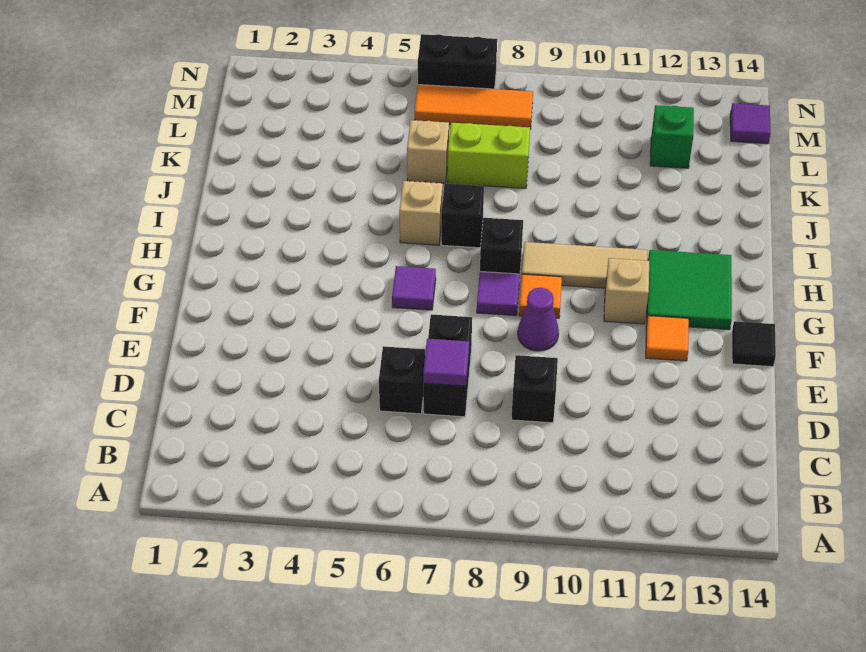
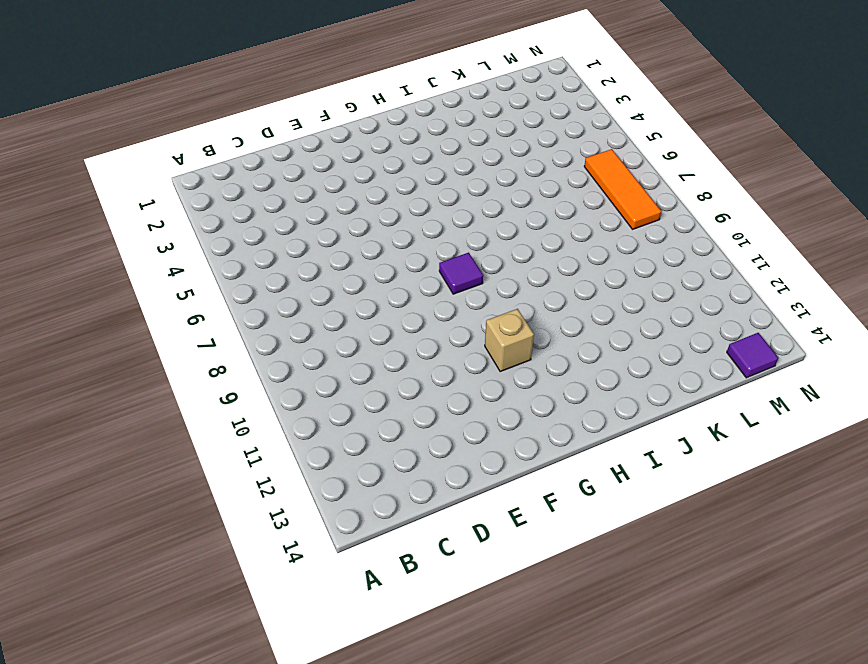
none -> black brick D6 level 1
none -> black brick D7:E7 level 1
none -> black brick D9 level 1

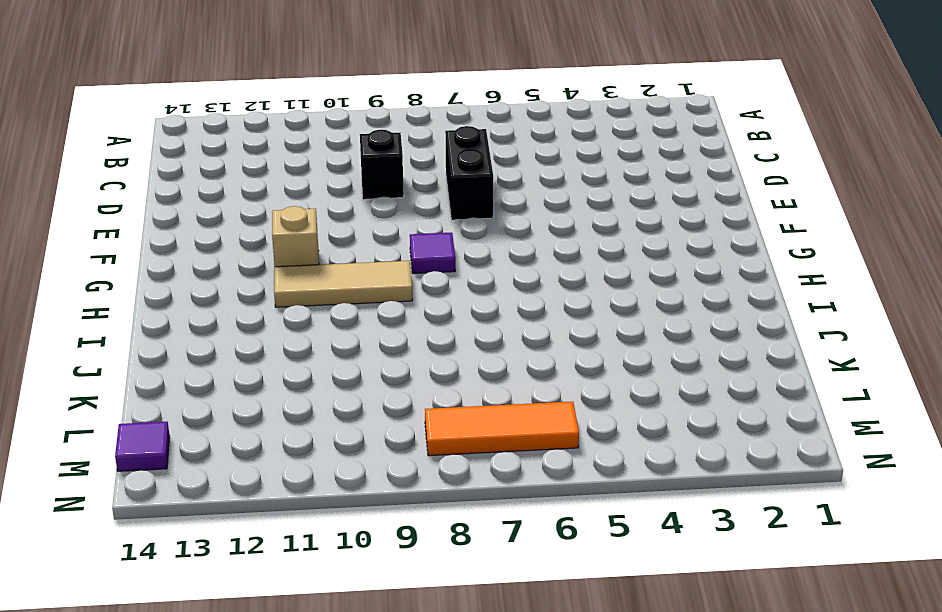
none -> black brick D6 level 1
none -> purple cone F9 level 1
none -> orange tile F12 level 1

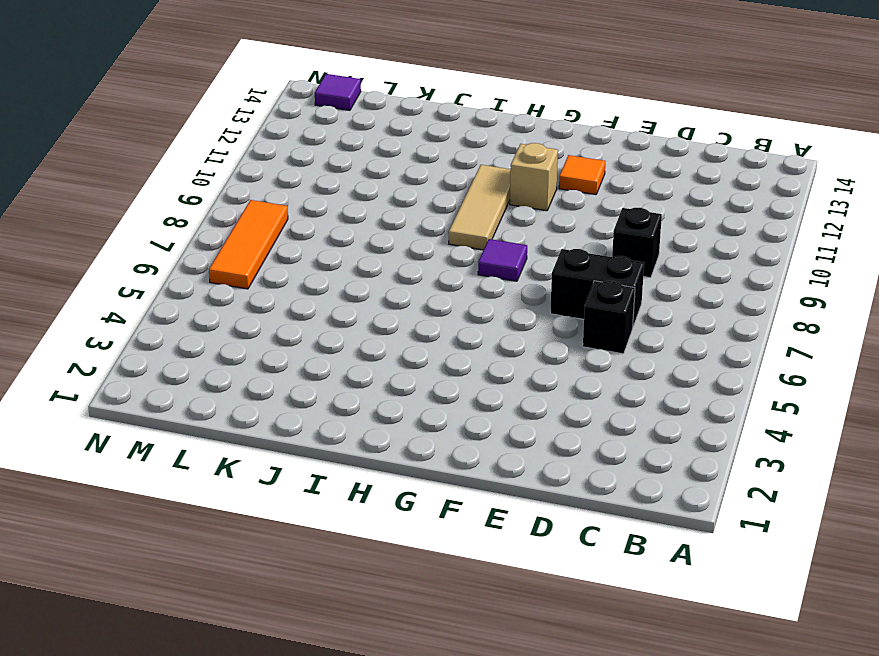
none -> purple cone F9 level 1
none -> black tile F14 level 1
none -> purple tile G6 level 1

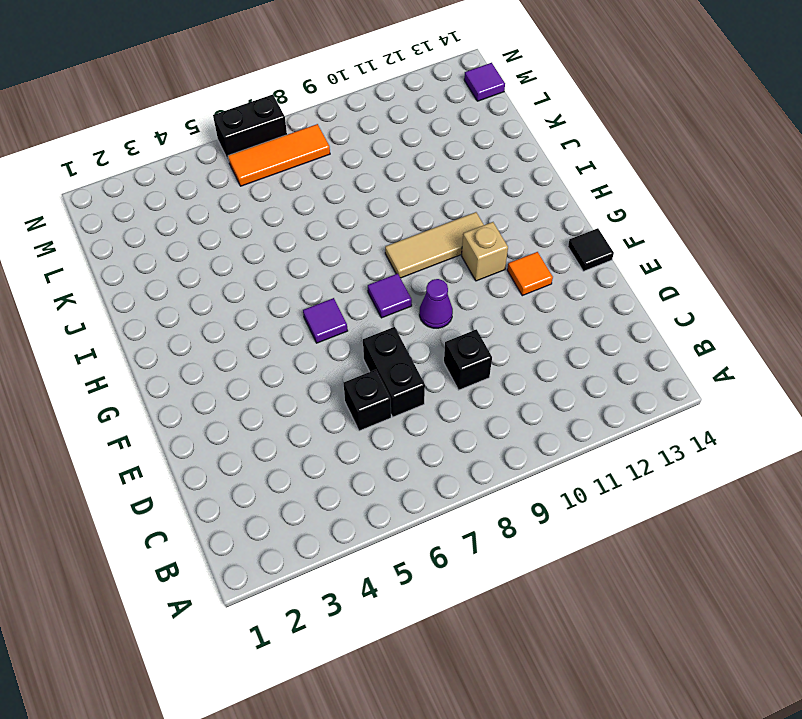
none -> orange tile G9 level 1
none -> green tile G12:H13 level 1
none -> black brick H8 level 1

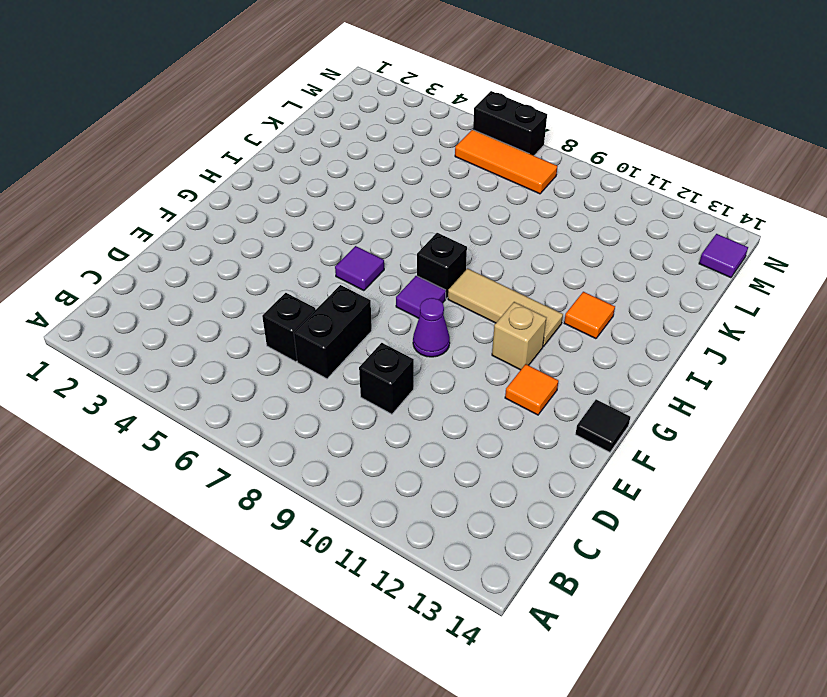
orange tile I12 level 1 -> orange tile G9 level 1
none -> green tile G12:H13 level 1
none -> tan brick I6 level 1
none -> black brick I7 level 1

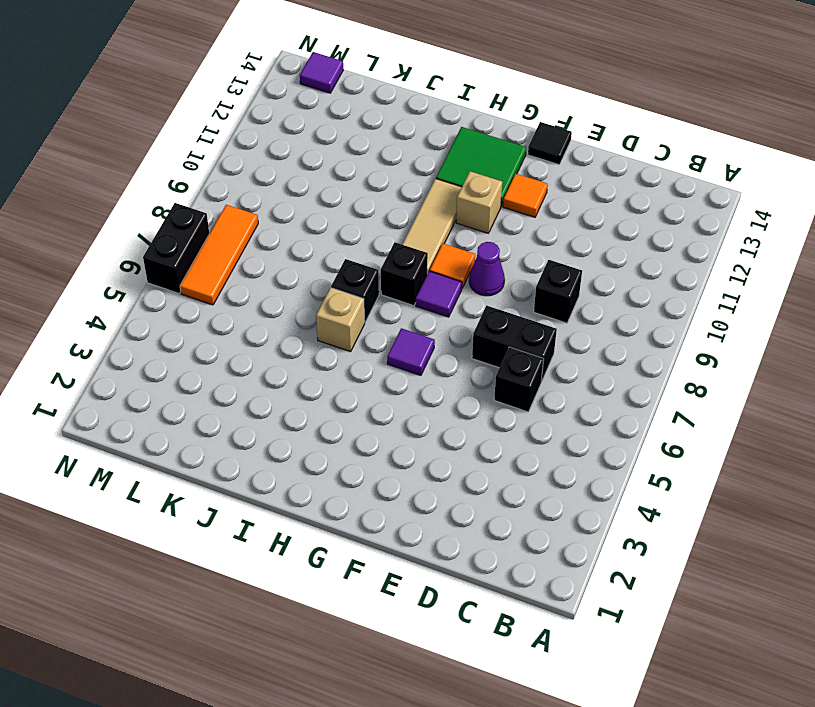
none -> tan brick K6 level 1
none -> lime brick K7:K8 level 1
none -> green brick L12 level 1

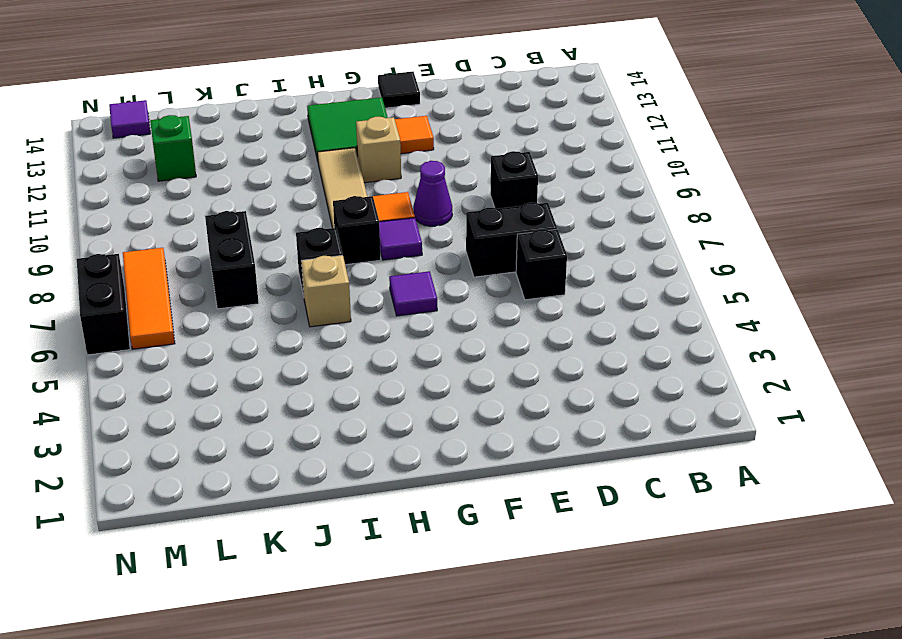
black brick K7:K8 level 1 -> lime brick K7:K8 level 1
none -> tan brick K6 level 1
none -> purple tile D7 level 2

